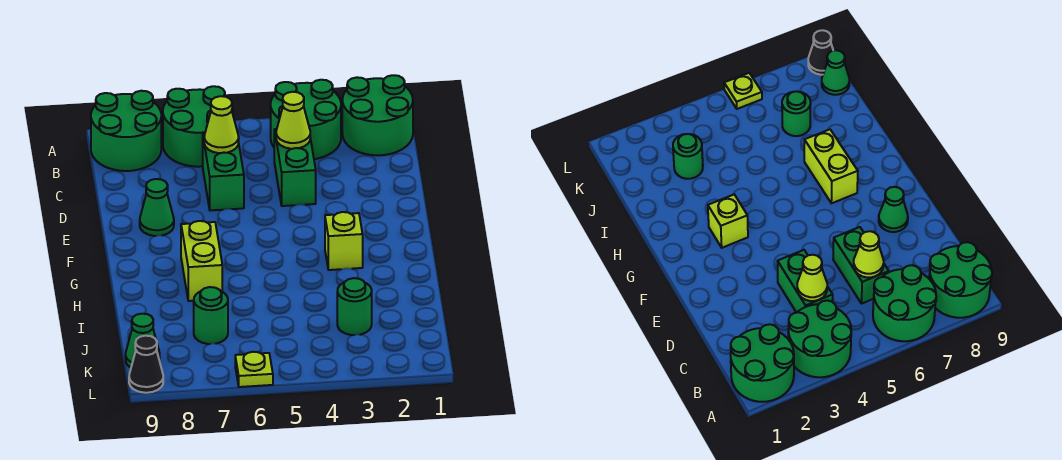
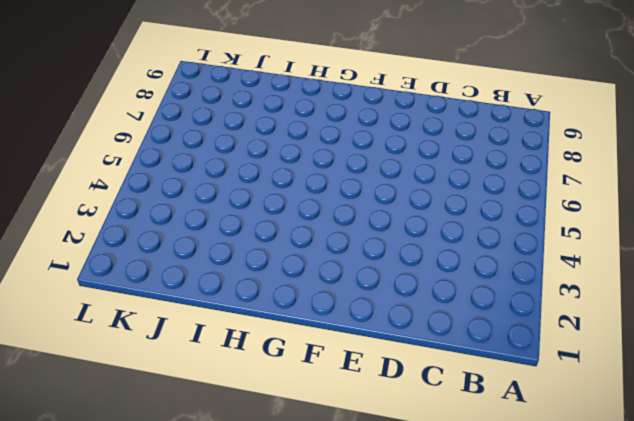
none -> green round brick A1:B2 level 1
none -> green round brick A3:B4 level 1
none -> green round brick A6:B7 level 1

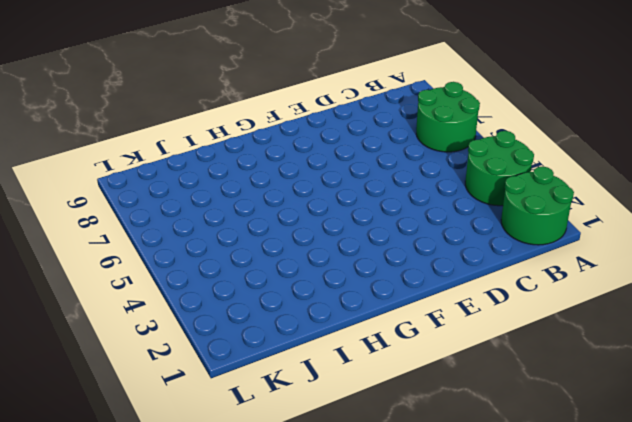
none -> green round brick A8:B9 level 1
none -> green brick C4:D4 level 1
none -> green brick C6:D6 level 1

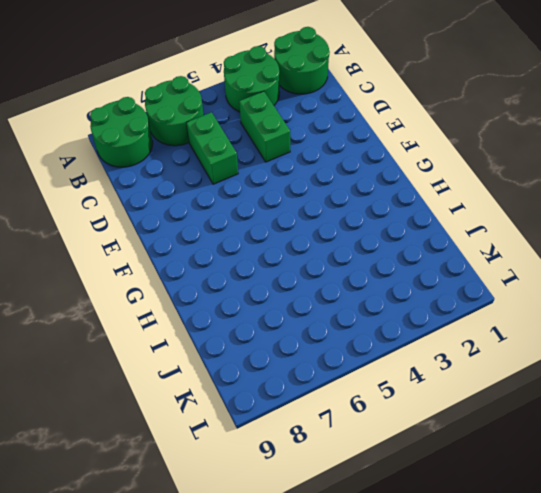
none -> green cone E8 level 1
none -> lime brick G3 level 1
none -> lime brick G7:H7 level 1

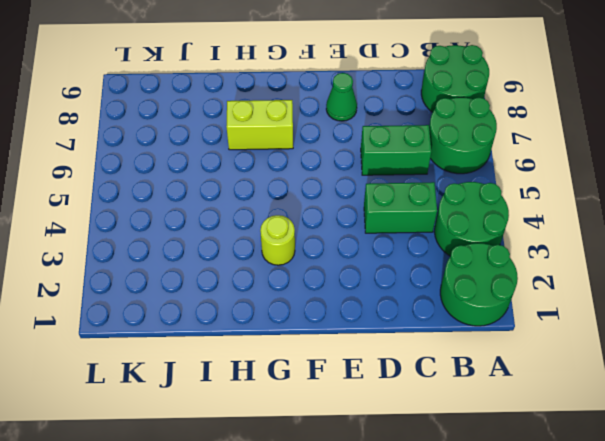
lime round brick G3 level 1 -> lime brick G3 level 1
none -> green round brick J3 level 1
none -> green round brick J7 level 1
none -> green cone K9 level 1

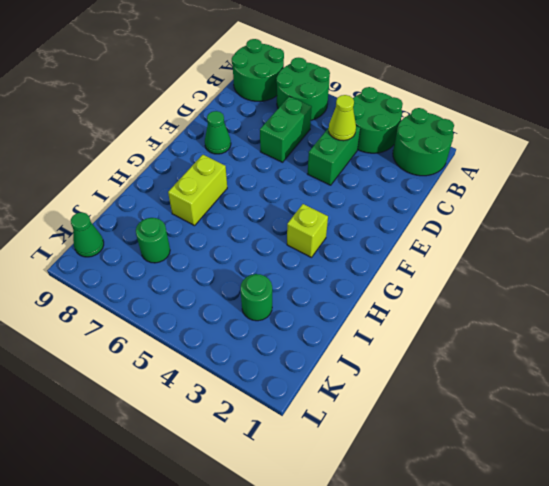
none -> lime plate L6 level 1
none -> black cone L9 level 1
none -> lime cone C6 level 2

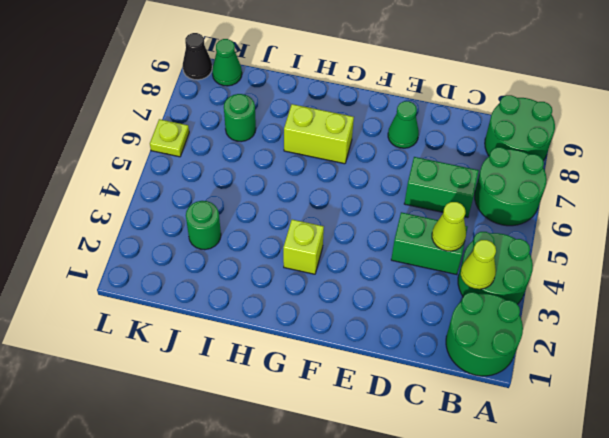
lime cone B3 level 2 -> lime cone C6 level 2

